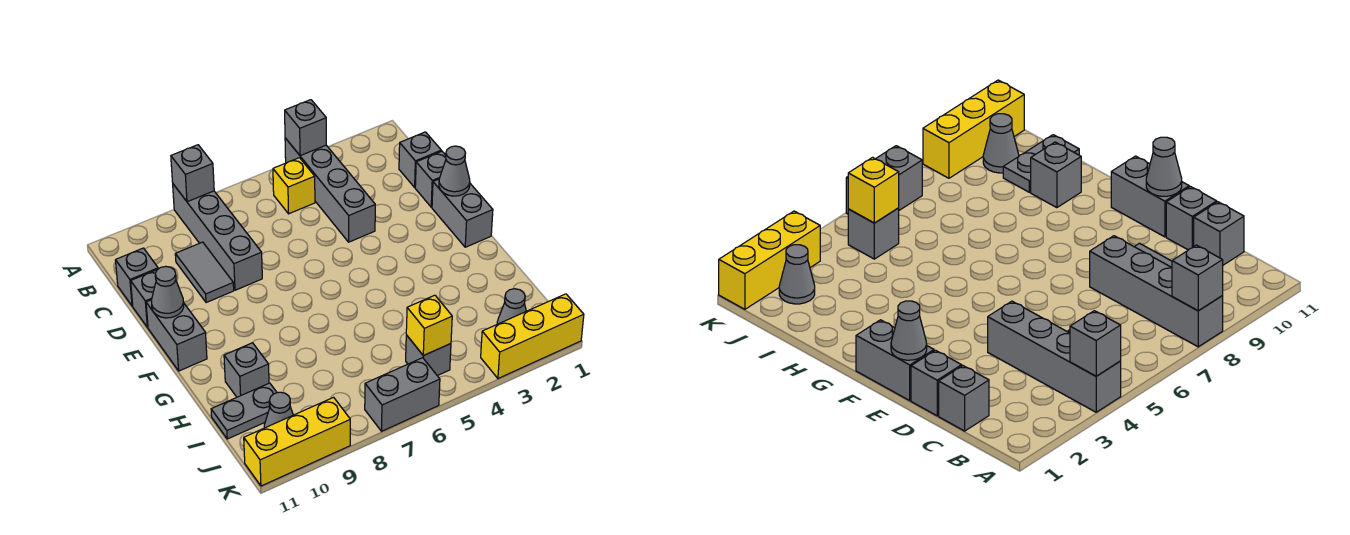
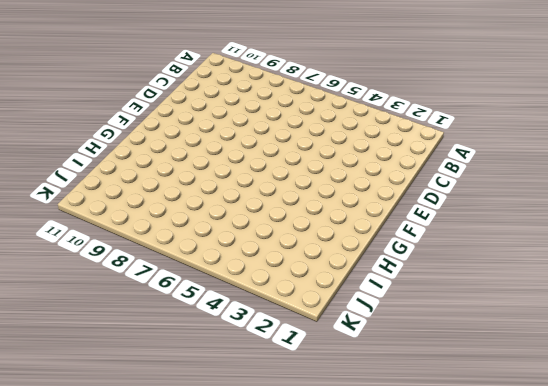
none -> grey brick A4:D4 level 1
none -> grey brick A8:D8 level 1
none -> yellow brick B5 level 1

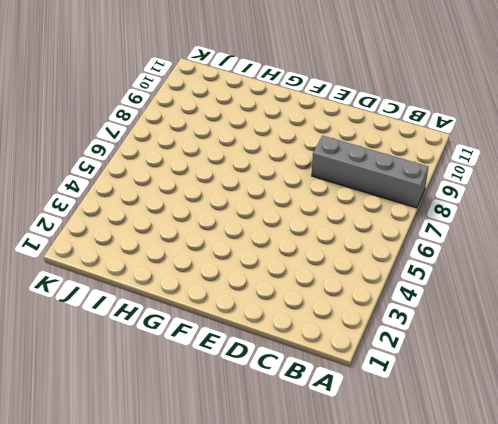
none -> grey brick A4:D4 level 1
none -> yellow brick B5 level 1
none -> grey brick C1 level 1

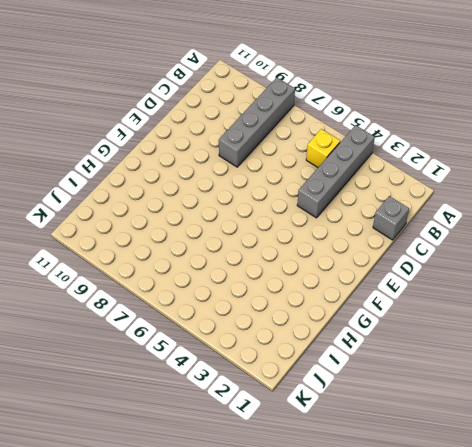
none -> grey tile C9:D9 level 1
none -> grey brick C11 level 1
none -> grey brick D1 level 1

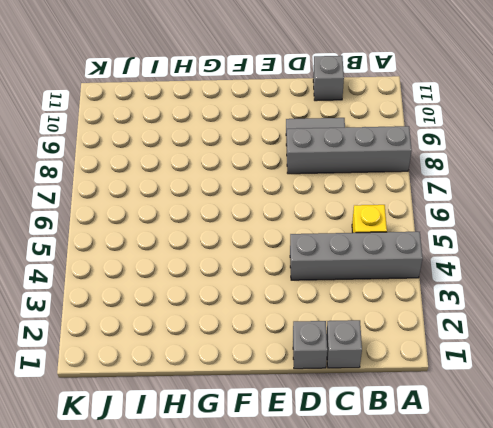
none -> grey brick D11 level 1
none -> grey brick E1:F1 level 1
none -> grey brick E11:F11 level 1

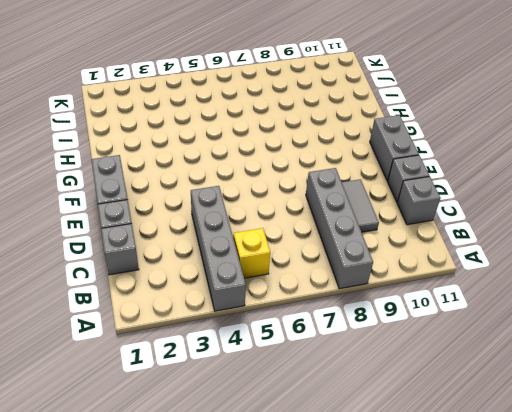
none -> grey brick H10 level 1
none -> grey plate I10:I11 level 1
none -> grey cone J2 level 1

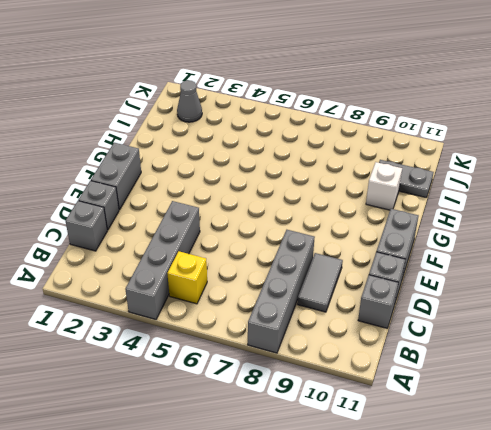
white brick H10 level 1 -> grey brick H10 level 1
none -> grey brick J5 level 1
none -> grey cone J10 level 1
none -> yellow brick K1:K3 level 1

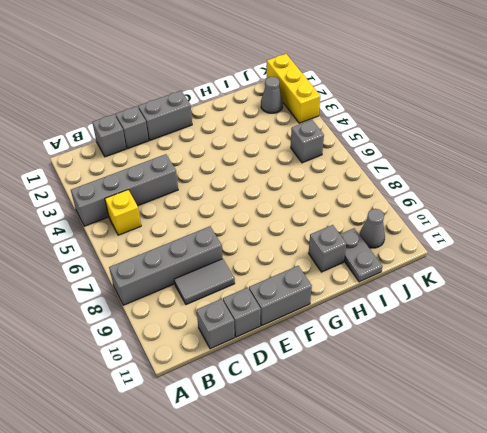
none -> grey brick K6:K7 level 1
none -> yellow brick K9:K11 level 1
none -> grey brick A4 level 2

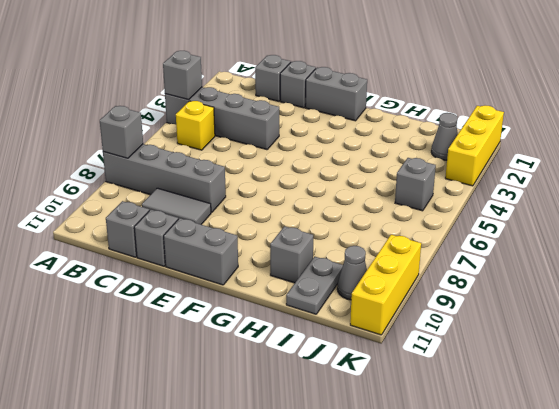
none -> grey brick K6:K7 level 1
none -> grey cone E1 level 2
none -> grey cone E11 level 2

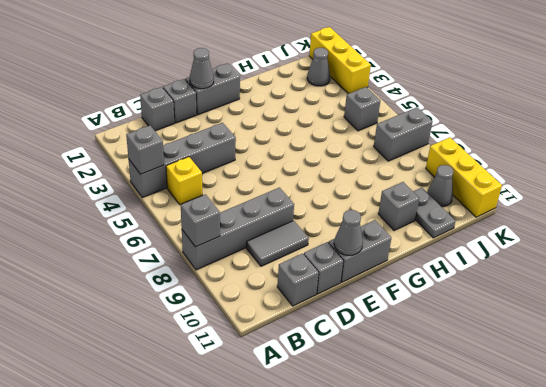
grey brick J7:K7 level 1 -> grey brick K6:K7 level 1
none -> yellow brick J5 level 2

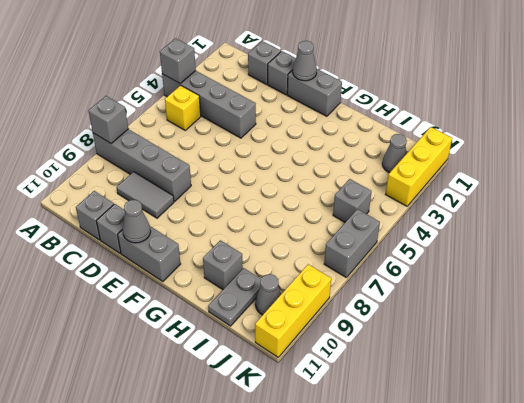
none -> yellow brick J5 level 2

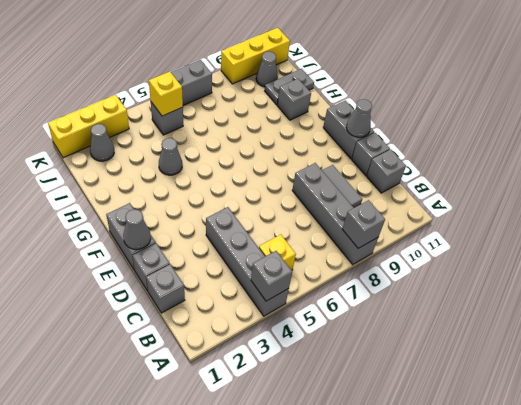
grey cone H4 level 1 -> none

